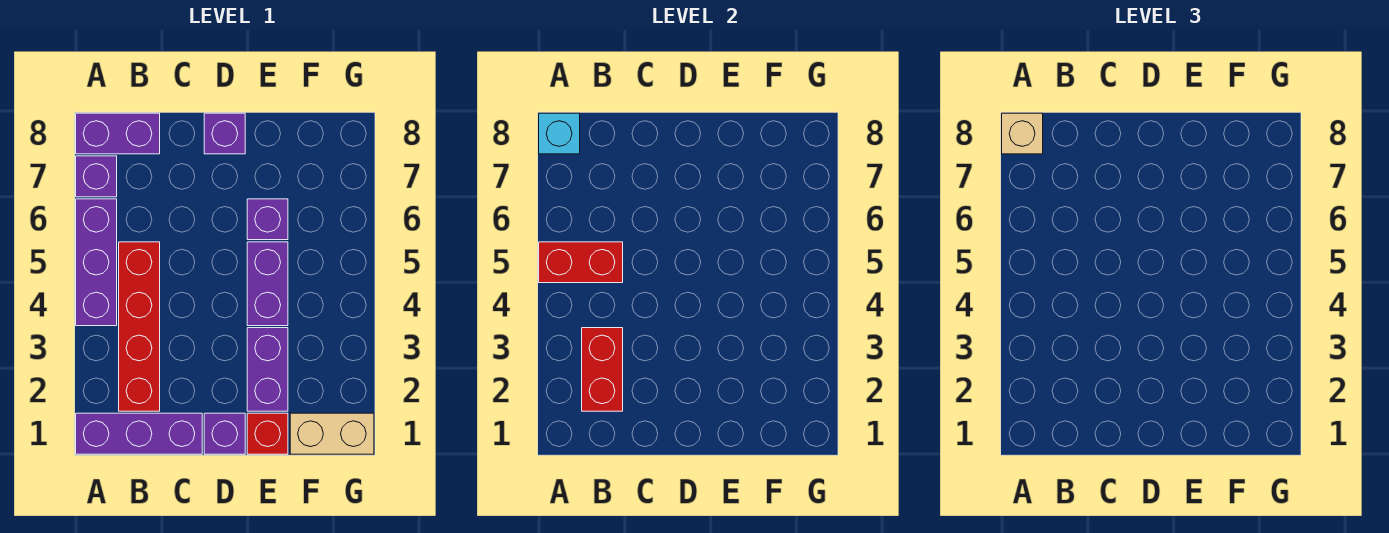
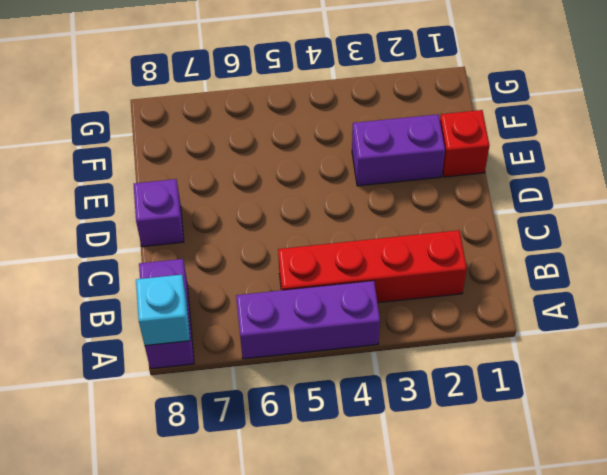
none -> purple brick A1:C1 level 1
none -> purple brick A7 level 1
none -> purple brick D1 level 1

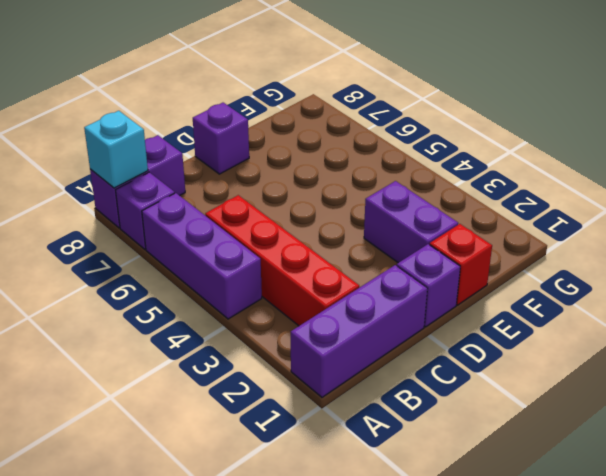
none -> purple brick E4:E5 level 1
none -> purple brick E6 level 1
none -> tan brick F1:G1 level 1

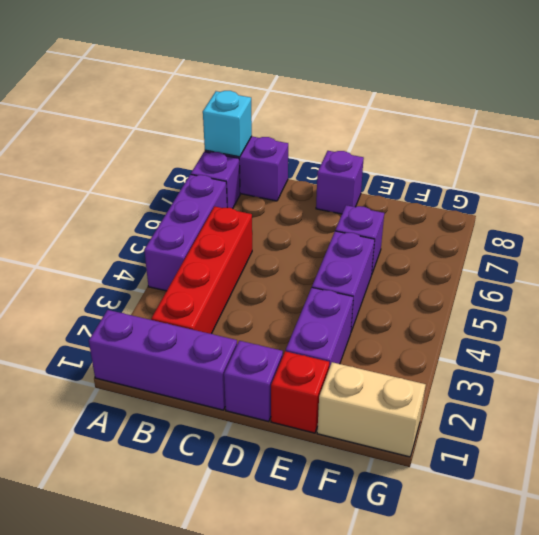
none -> red brick A5:B5 level 2
none -> red brick B2:B3 level 2
none -> tan brick A8 level 3

